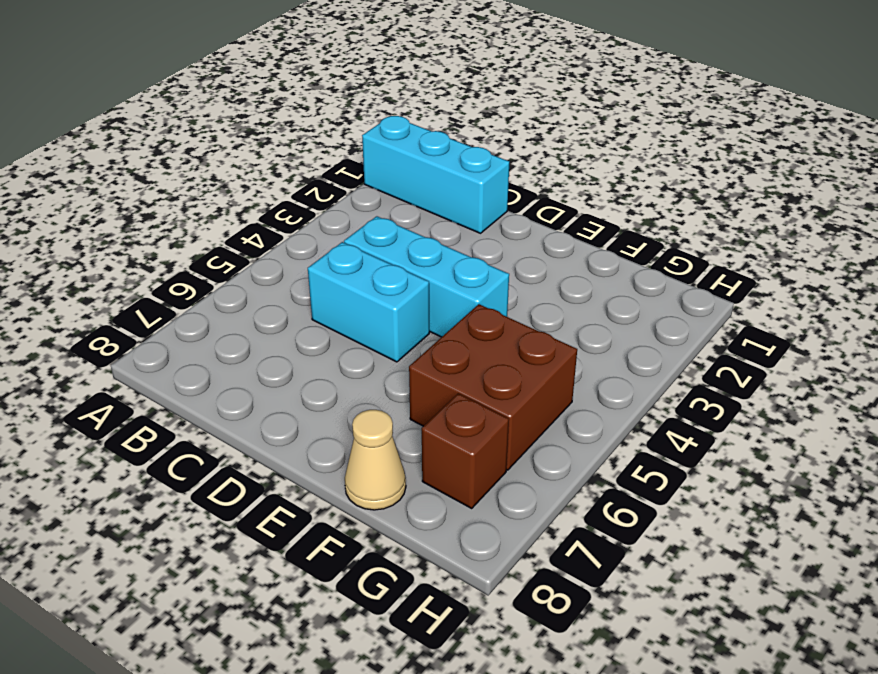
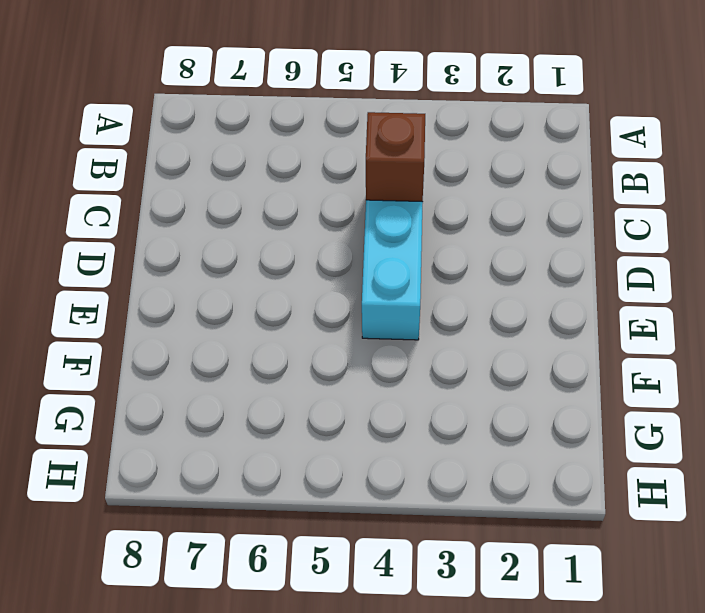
brown brick C4 level 2 -> brown brick G7 level 1
none -> cyan brick A1:C1 level 1
none -> cyan brick C5:D5 level 1

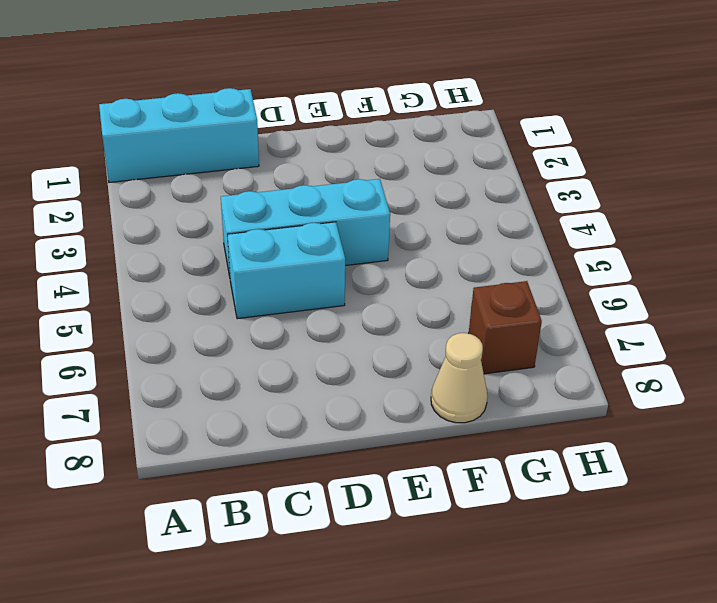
none -> brown brick F5:G6 level 1

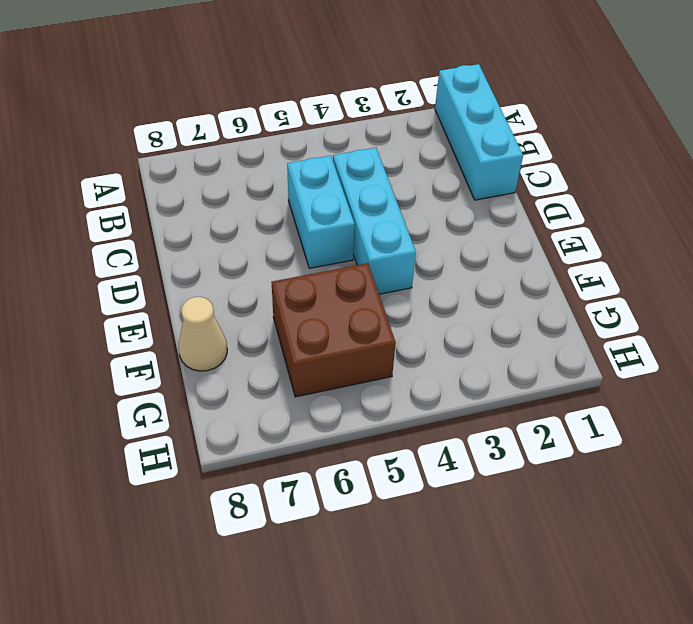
none -> brown brick G7 level 1

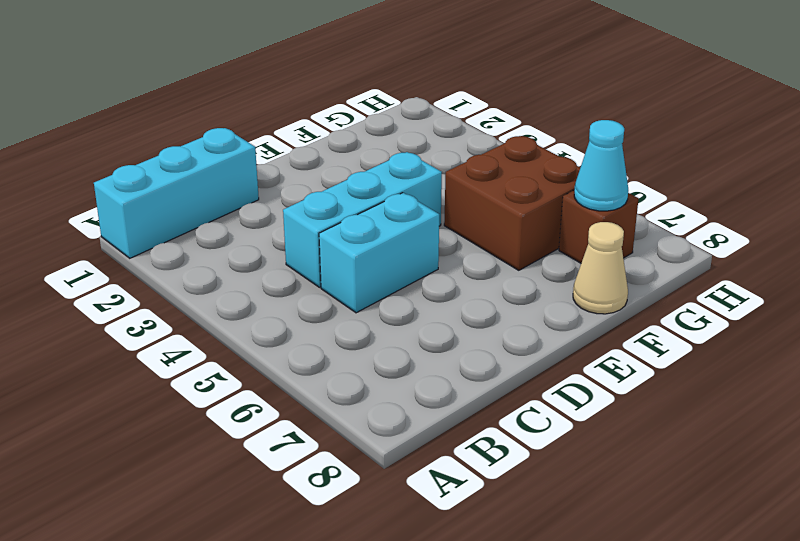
cyan cone G7 level 2 -> none

